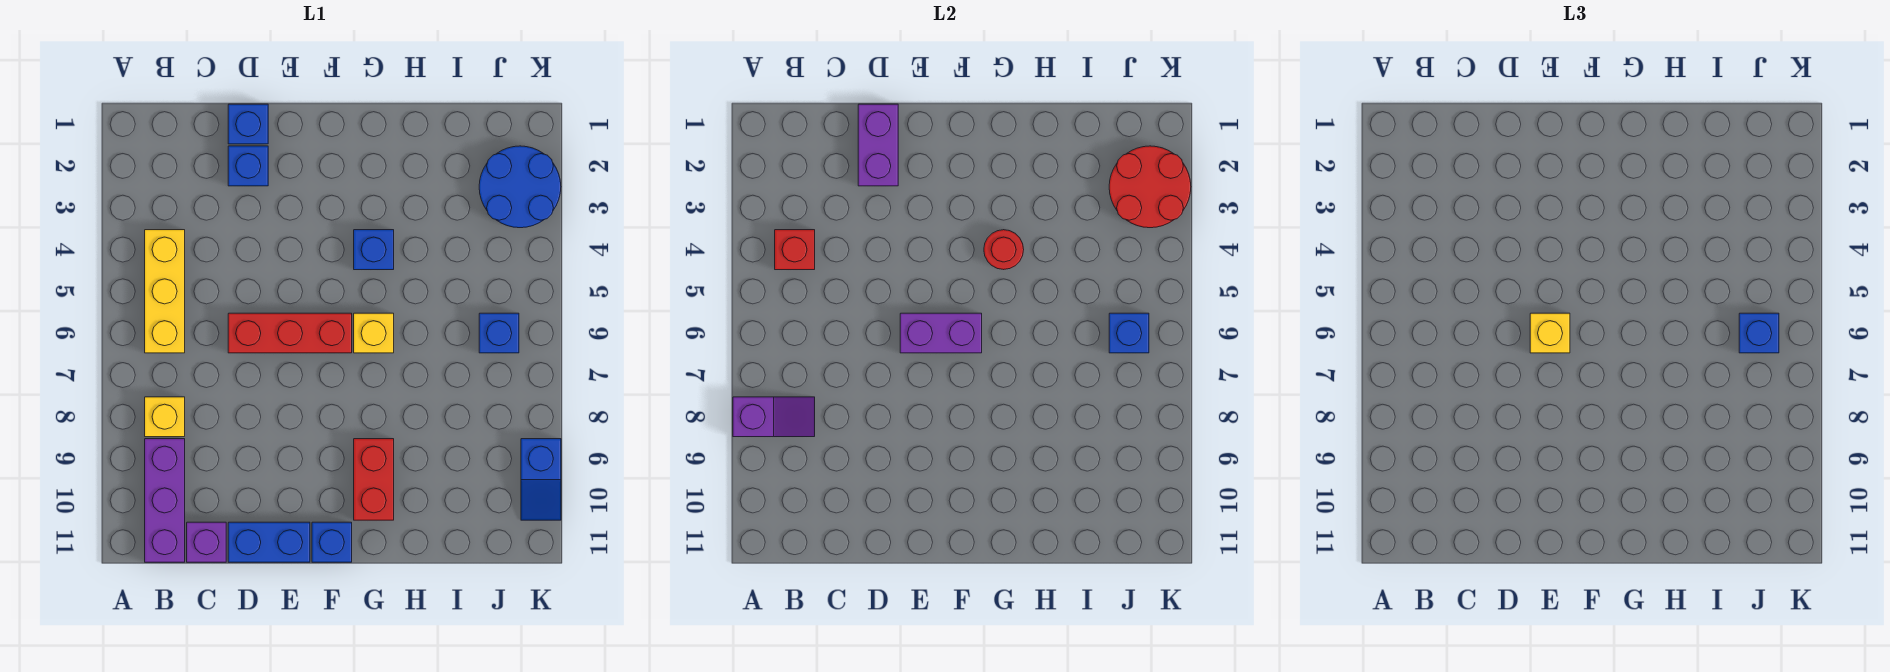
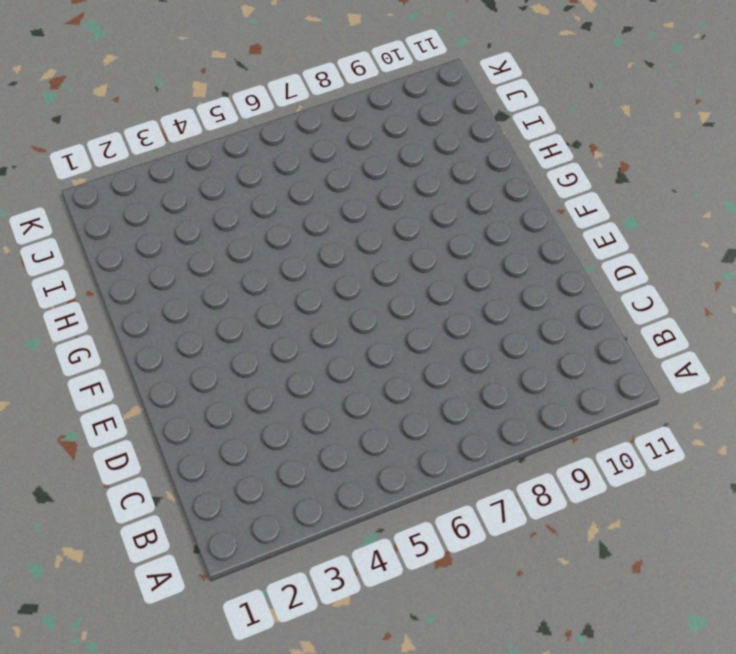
none -> yellow brick B4:B6 level 1
none -> yellow brick B8 level 1
none -> purple brick B9:B11 level 1

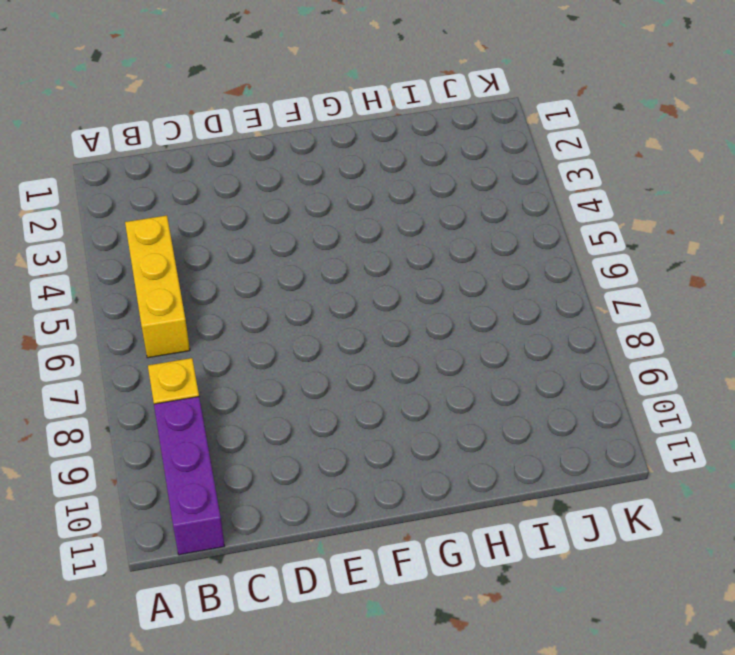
none -> purple brick C11 level 1
none -> blue brick D1 level 1
none -> blue brick D2 level 1

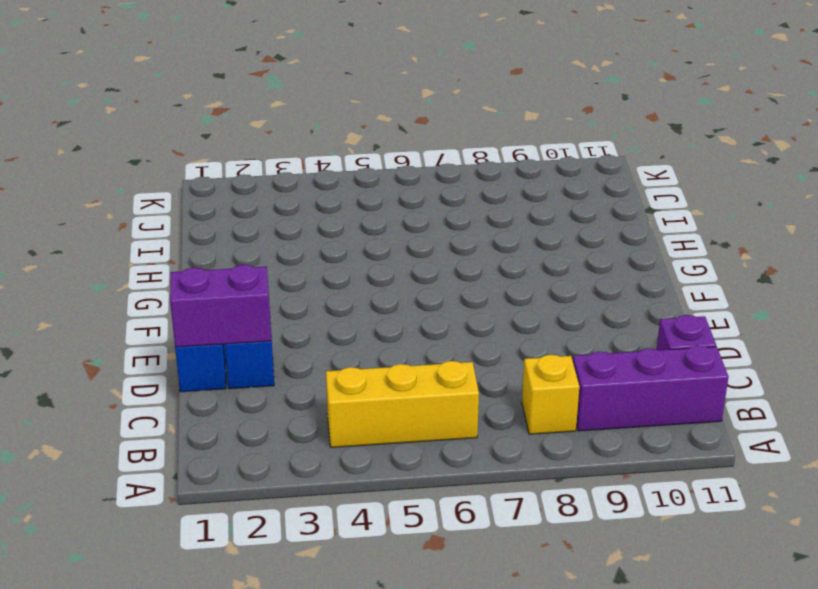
none -> red brick D6:F6 level 1
none -> blue brick D11:E11 level 1
none -> blue brick F11 level 1

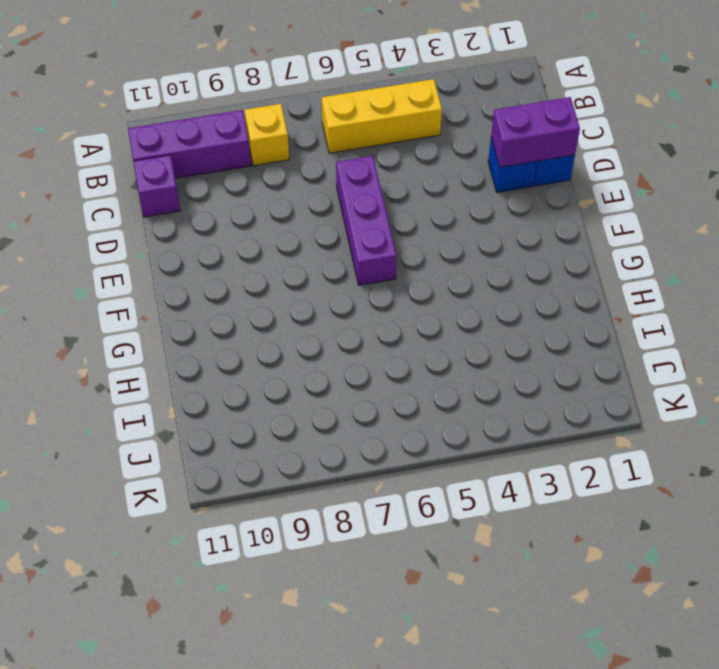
purple brick D6:F6 level 1 -> red brick D6:F6 level 1
none -> blue brick D11:E11 level 1
none -> blue brick F11 level 1
none -> blue brick G4 level 1

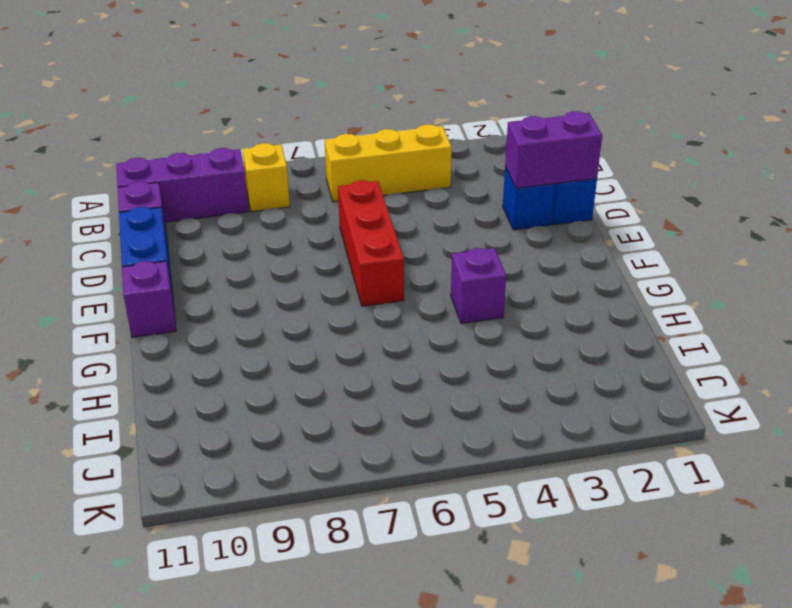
purple brick F11 level 1 -> blue brick F11 level 1
purple brick G4 level 1 -> blue brick G4 level 1
none -> yellow brick G6 level 1
none -> red brick G9:G10 level 1
none -> blue round brick J2:K3 level 1

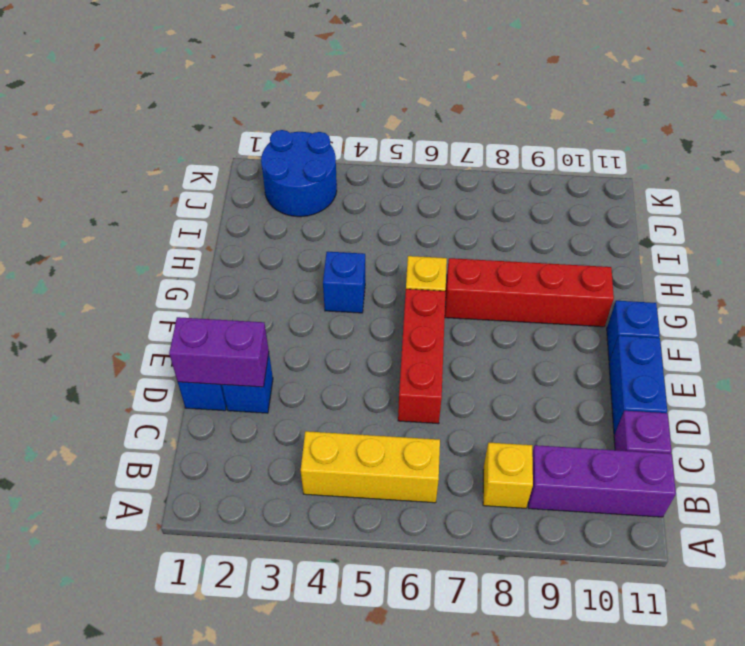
red brick G7:G10 level 1 -> red brick G9:G10 level 1
none -> blue brick J6 level 1
none -> blue slope K9:K10 level 1 top 9
none -> purple slope A8:B8 level 2 top A

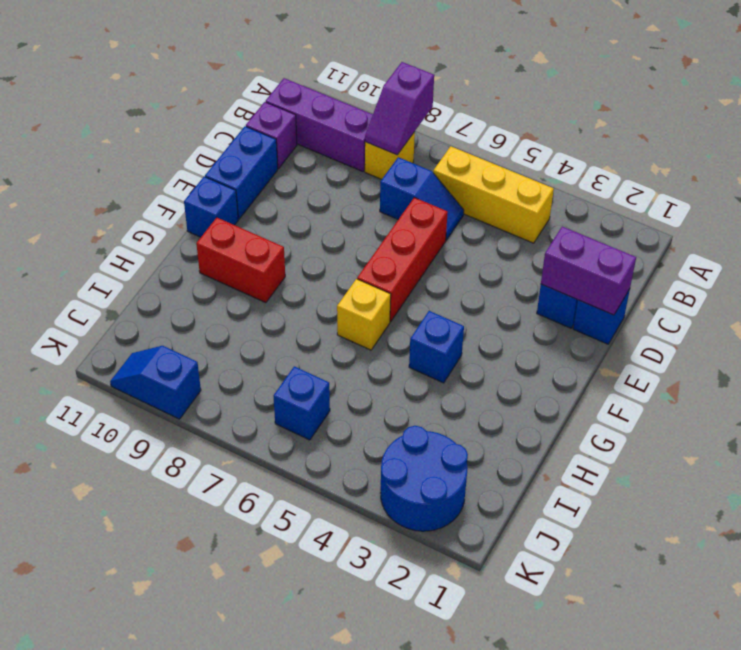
blue slope C6:C7 level 1 top 7 -> none
none -> red brick B4 level 2
none -> purple brick E6:F6 level 2
none -> red round brick G4 level 2

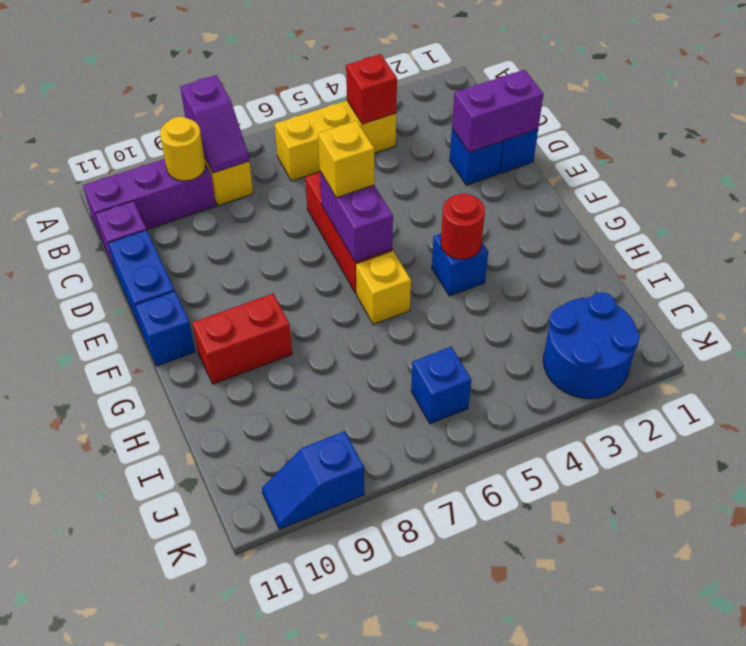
yellow round brick B9 level 2 -> none
none -> red round brick J2:K3 level 2
none -> blue brick J6 level 2
none -> blue brick J6 level 3

